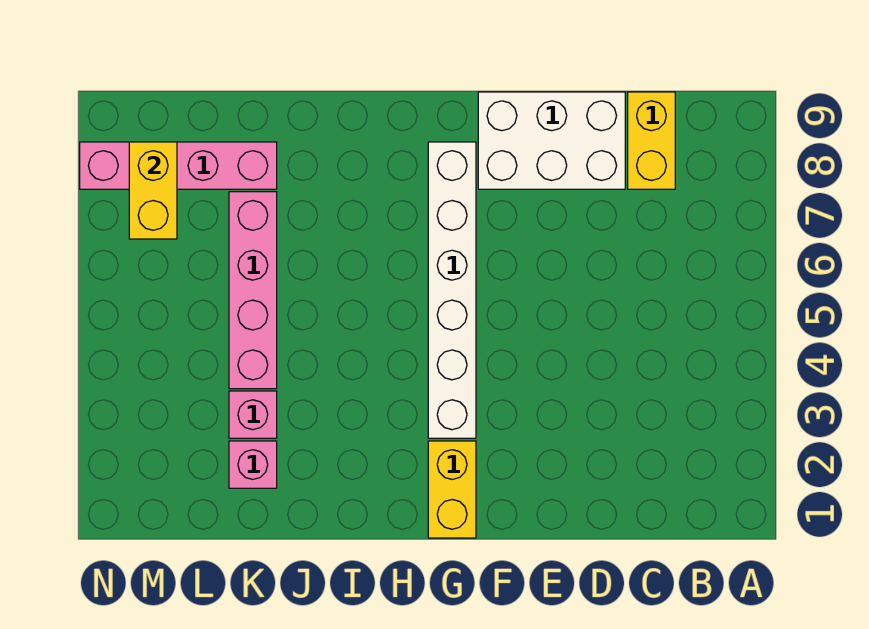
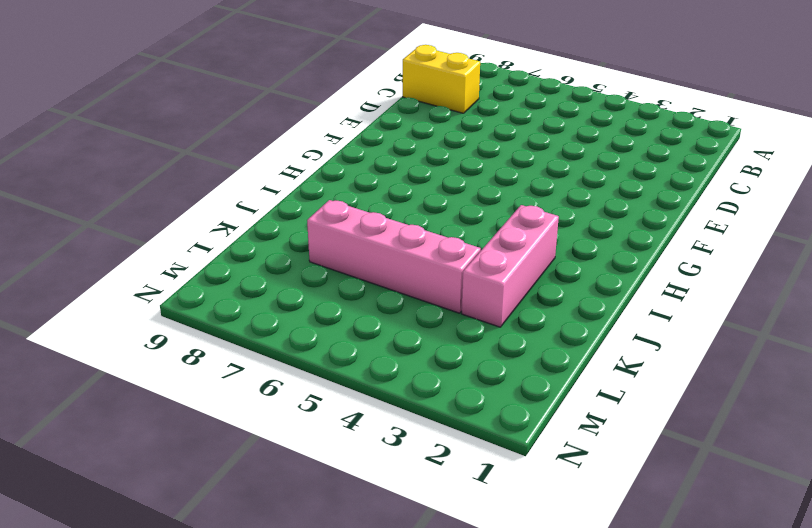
pink brick I3:K3 level 1 -> pink brick K3 level 1
none -> white brick D8:F9 level 1
none -> yellow brick G1:G2 level 1

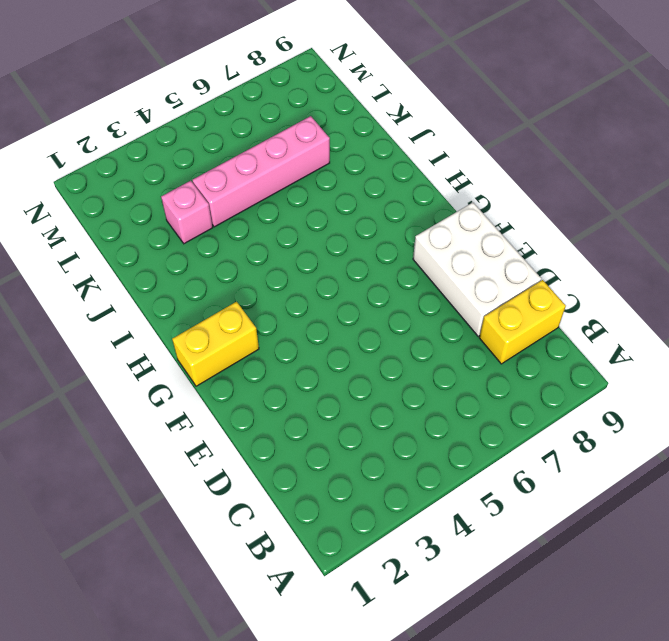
none -> white brick G3:G8 level 1
none -> pink brick K2 level 1

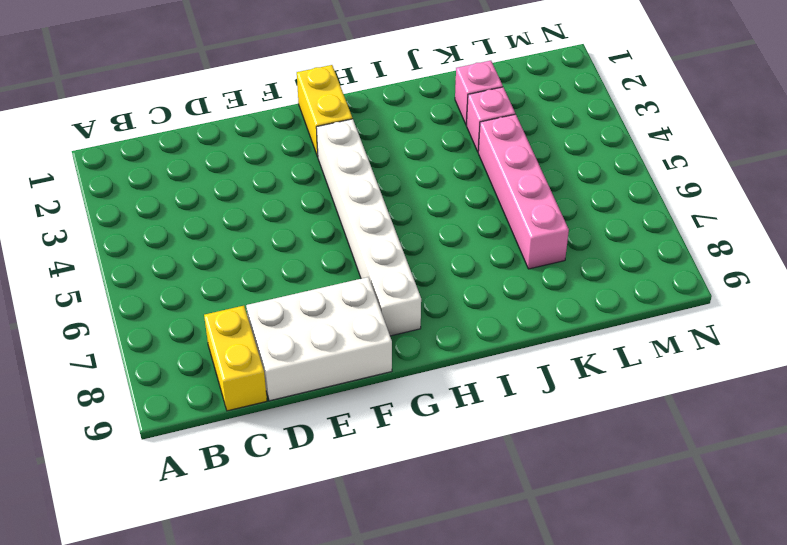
none -> pink brick K8:N8 level 1
none -> yellow brick M7:M8 level 2

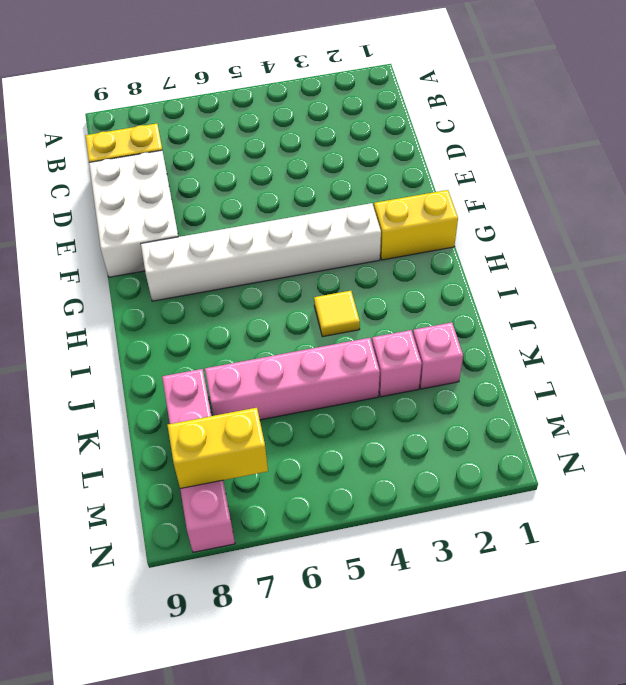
yellow tile I4 level 1 -> none

